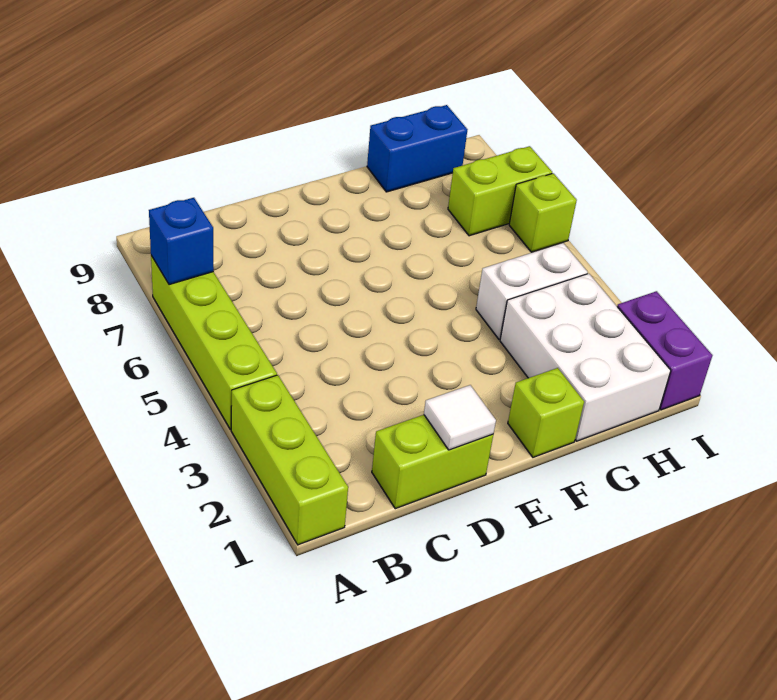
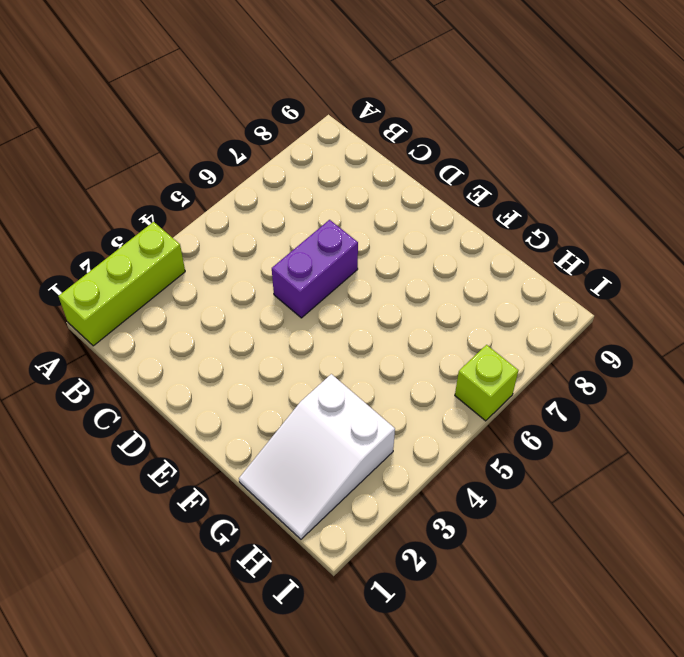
purple brick D5:D6 level 1 -> purple brick I1:I2 level 1
white slope G1:H3 level 1 top 3 -> white brick G1:H3 level 1
none -> lime brick A4:A7 level 1
none -> lime brick C1:D1 level 1
none -> lime brick F1 level 1

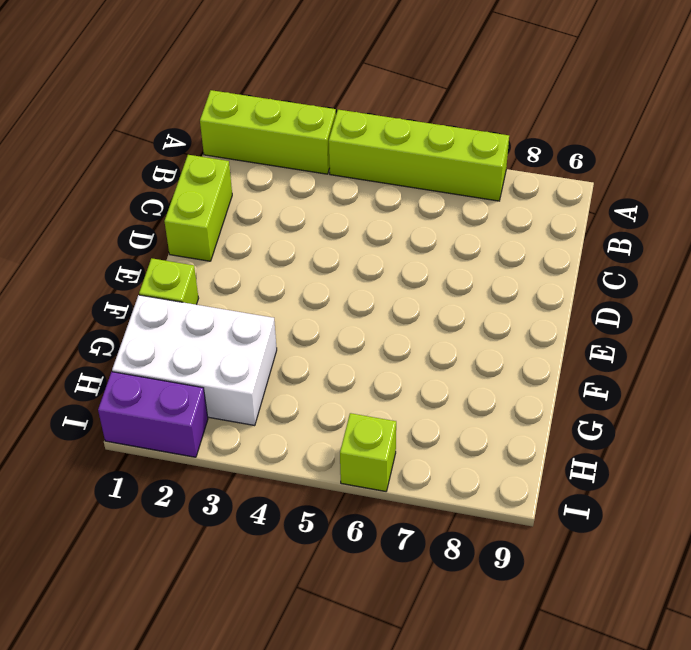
none -> white brick G4:H4 level 1
none -> blue brick G9:H9 level 1
none -> lime brick H7:I7 level 1

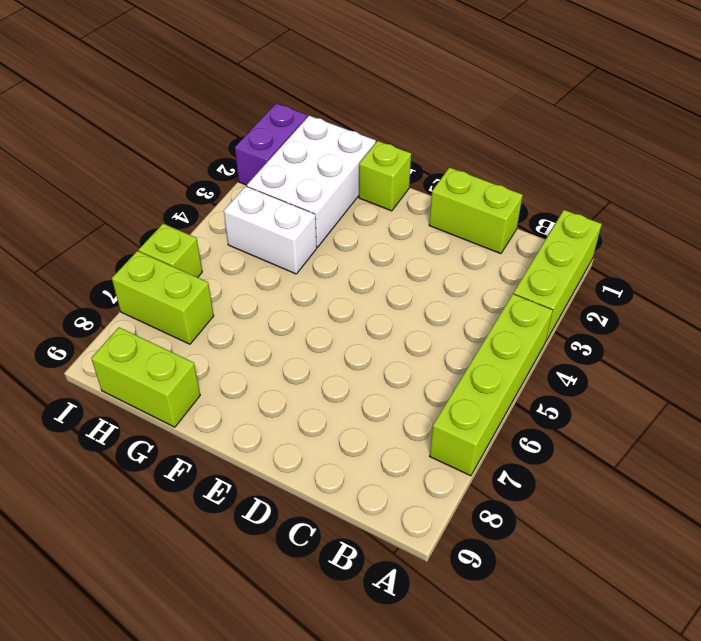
lime brick G9:H9 level 1 -> blue brick G9:H9 level 1
none -> blue brick A7 level 2
none -> white tile D1 level 2

